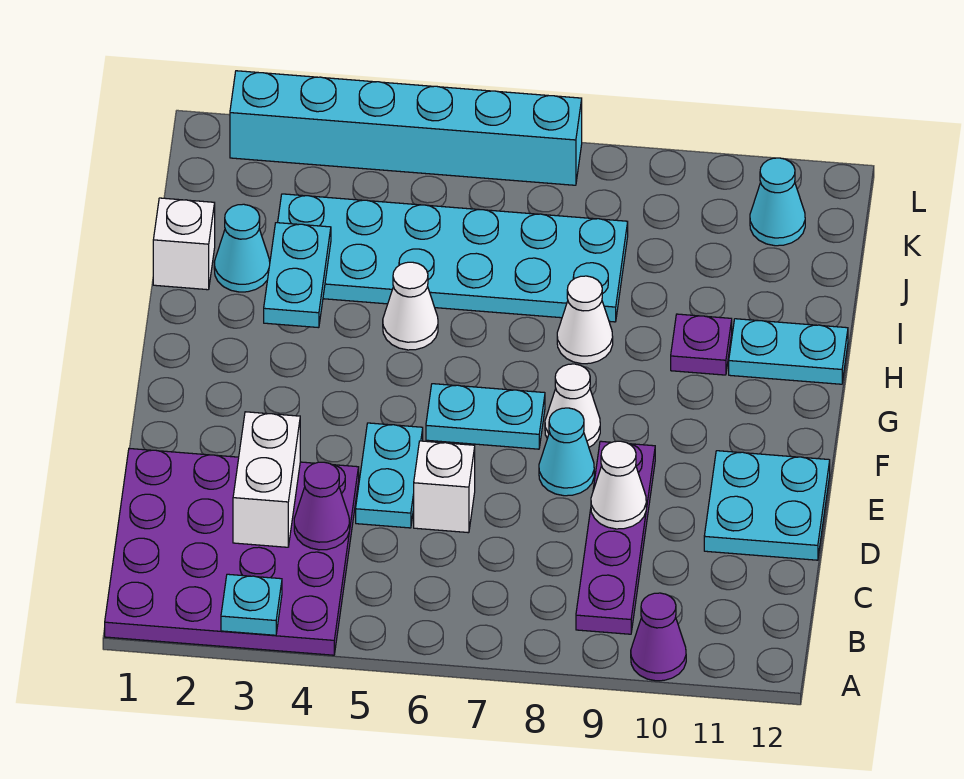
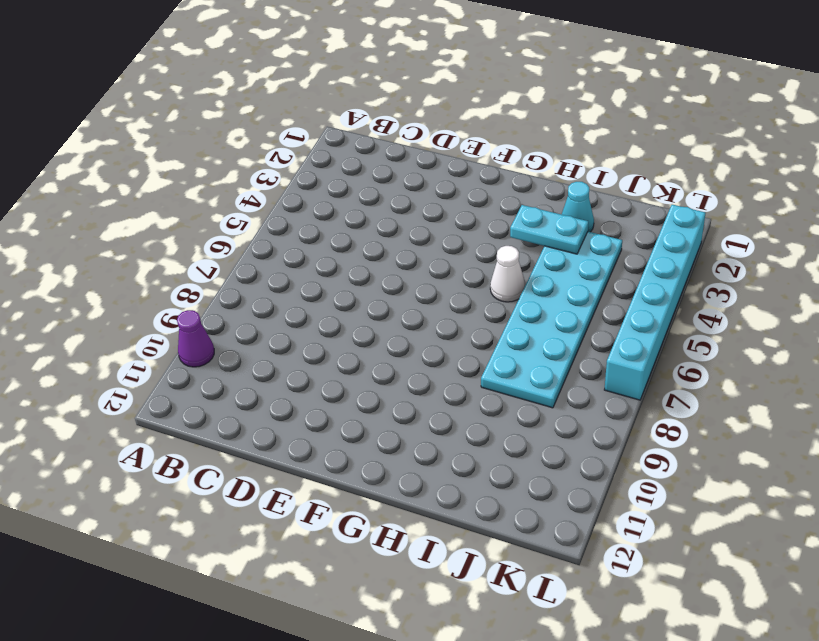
none -> purple plate A1:D4 level 1
none -> purple plate B9:E9 level 1
none -> cyan plate D5:E5 level 1

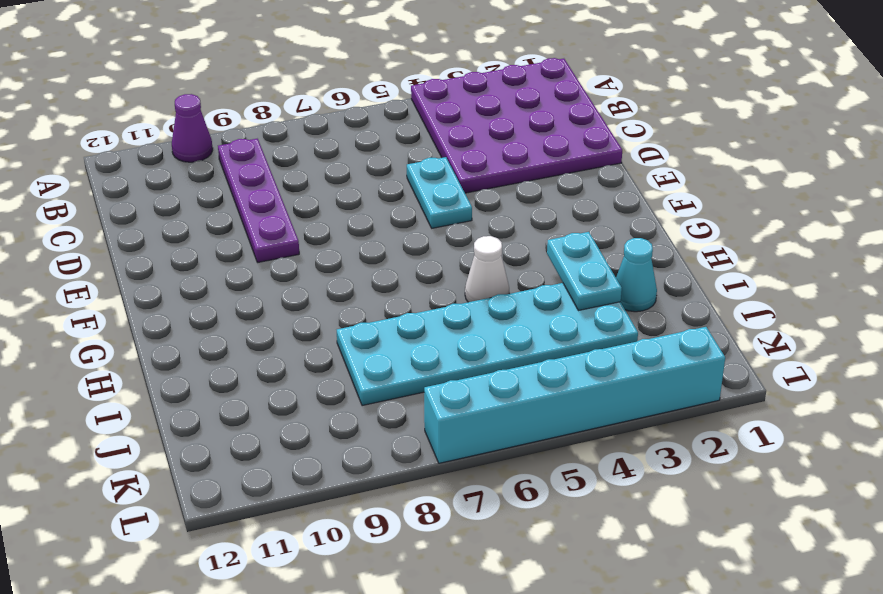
none -> white brick D6 level 1
none -> cyan plate D11:E12 level 1
none -> cyan cone E8 level 1

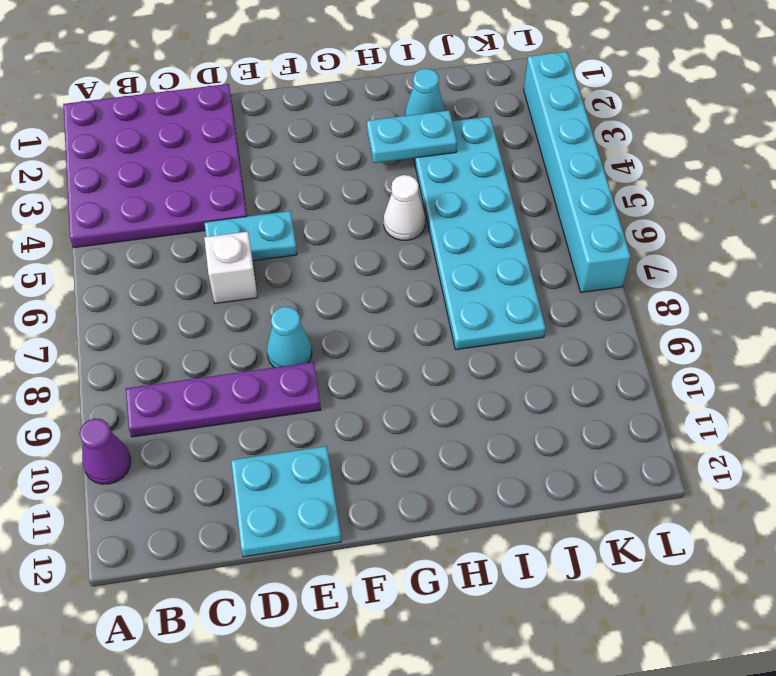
none -> cyan plate F6:F7 level 1
none -> white cone F8 level 1
none -> white cone H8 level 1

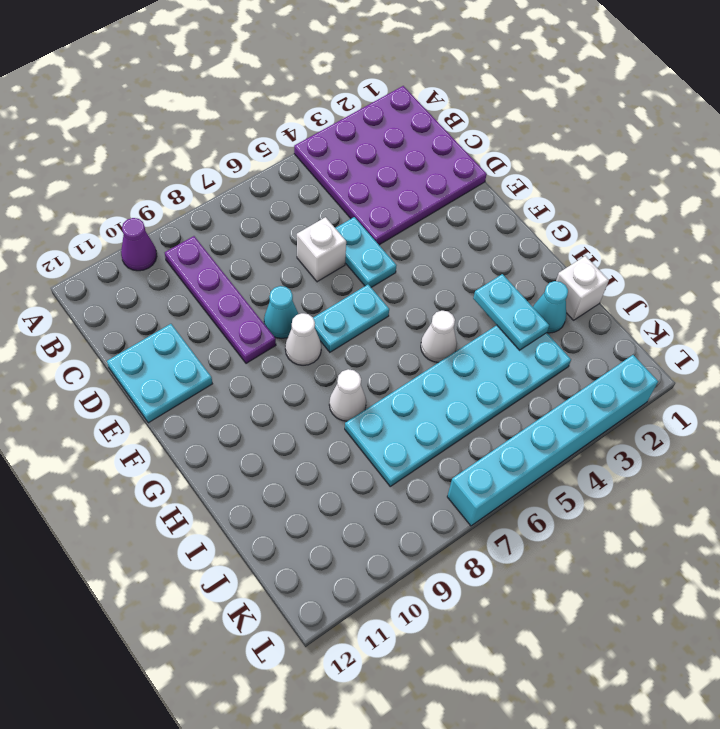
none -> purple plate H10 level 1
none -> cyan plate H11:H12 level 1
none -> cyan cone K11 level 1

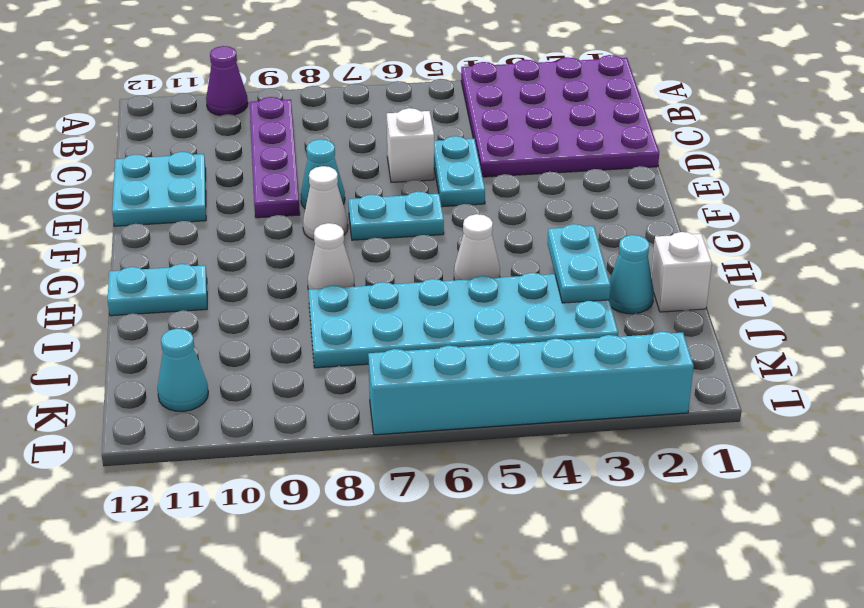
none -> purple plate H10 level 1
none -> cyan plate A3 level 2
none -> white brick C3:D3 level 2

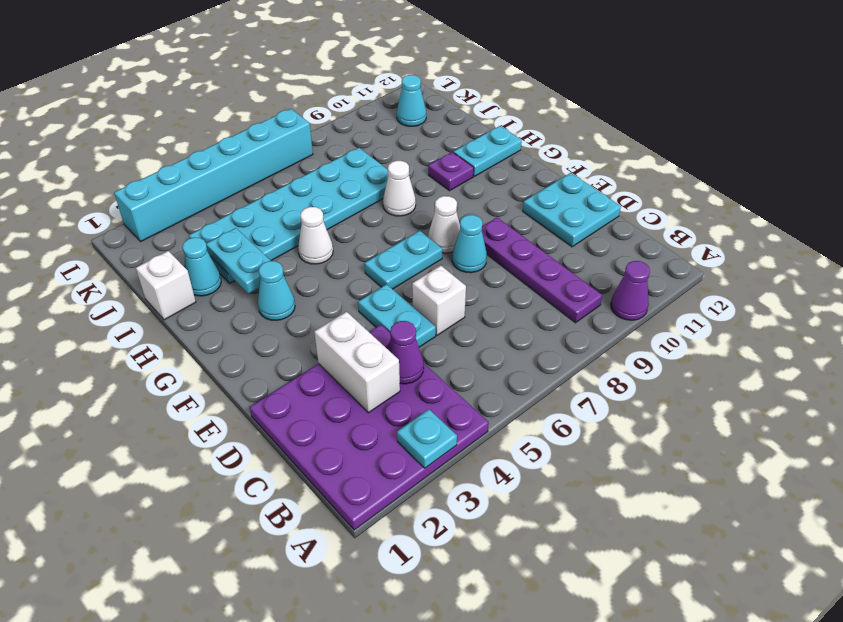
cyan cone G3 level 1 -> none
none -> white cone D9 level 2

